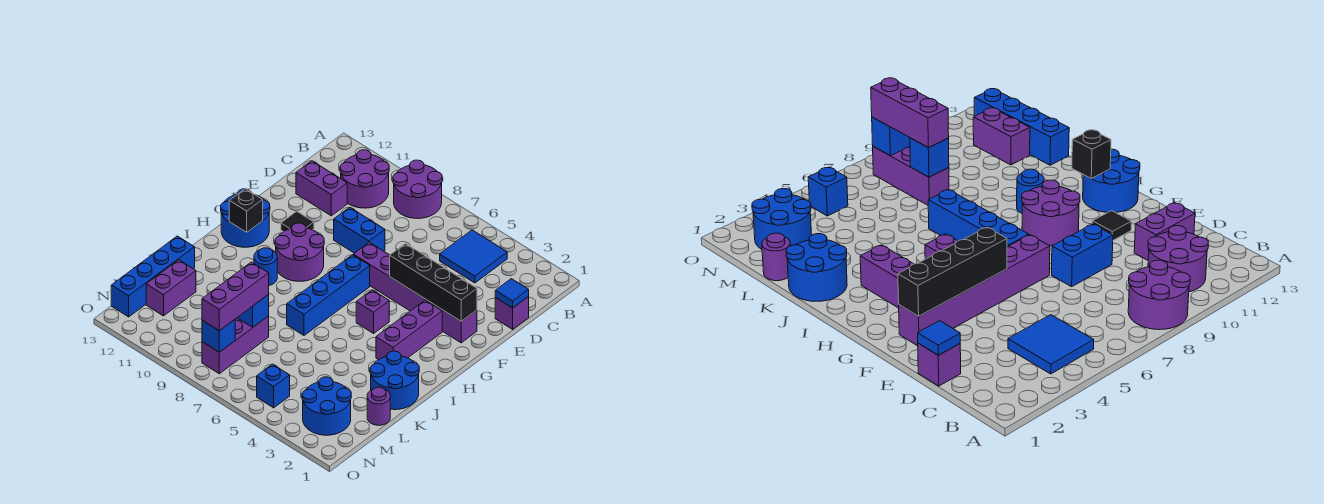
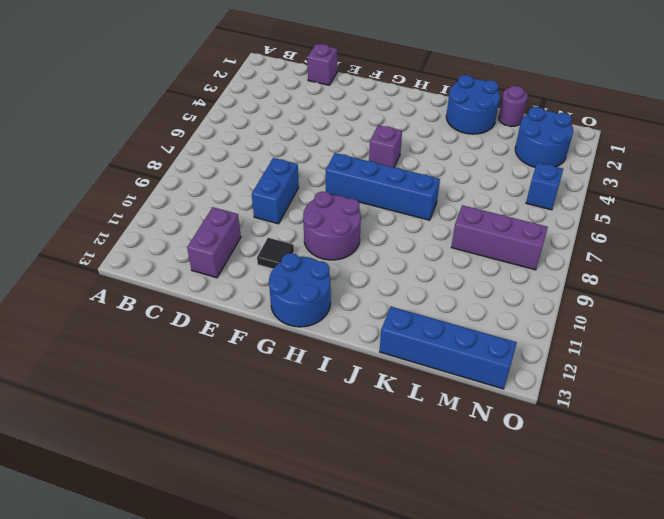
none -> purple round brick A8:B9 level 1
none -> blue tile B4:C5 level 1
none -> purple round brick B10:C11 level 1

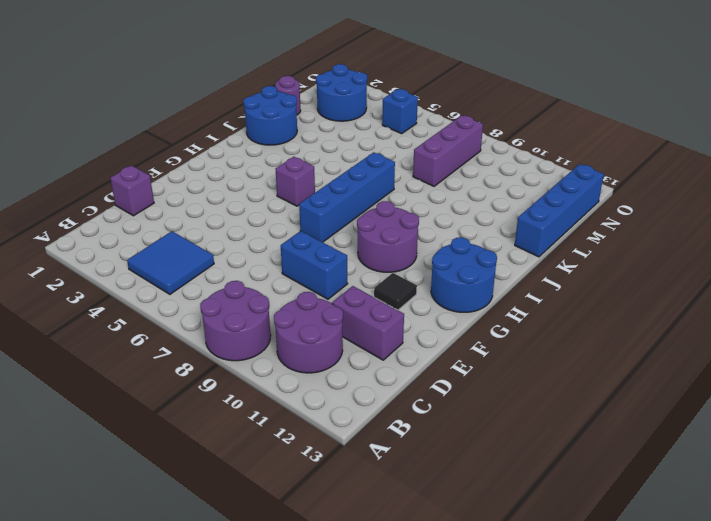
none -> purple brick F2:F7 level 1
none -> purple brick G3:I3 level 1
none -> blue round brick I10 level 1

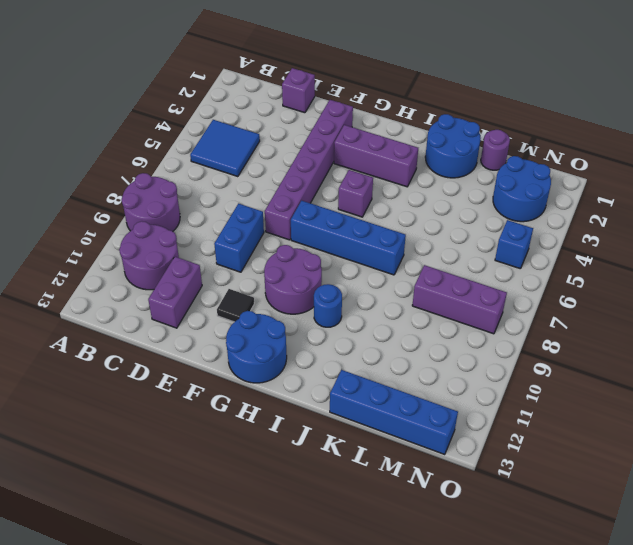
none -> purple brick L12:M12 level 1
none -> blue tile D1 level 2
none -> black brick F2:F5 level 2

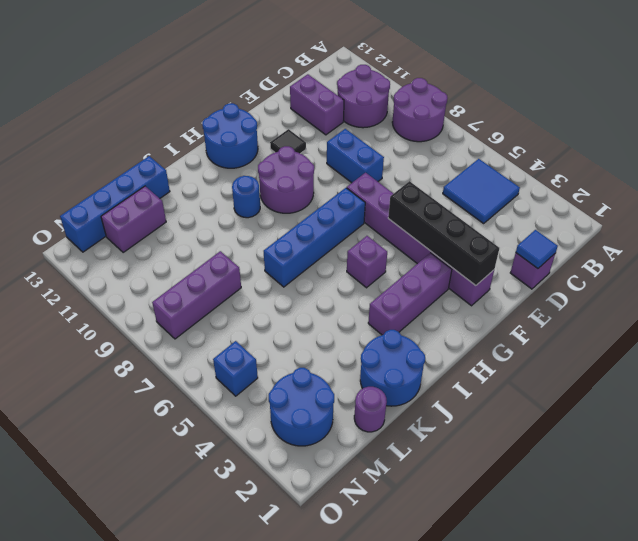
none -> black brick H12 level 2
none -> blue brick L8 level 2
none -> blue brick N8 level 2

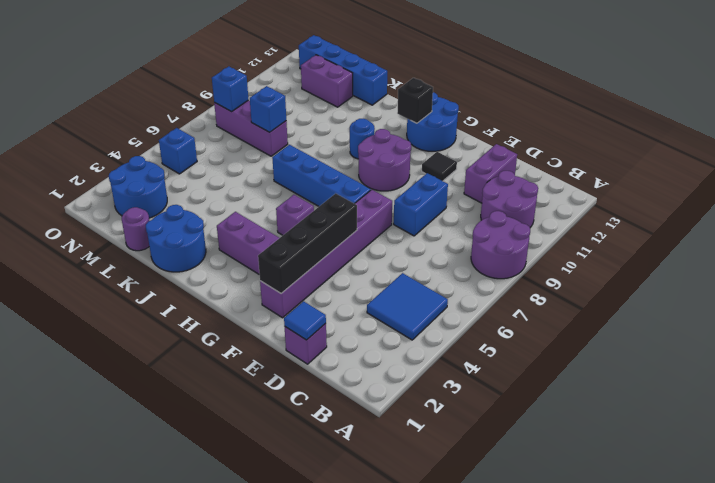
none -> purple brick L8:N8 level 3

